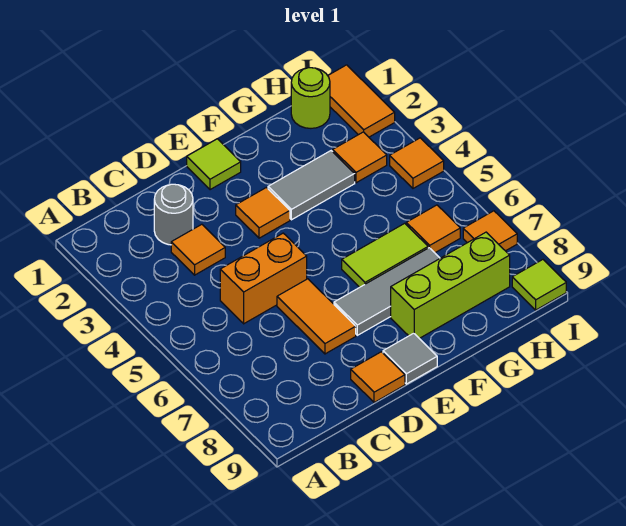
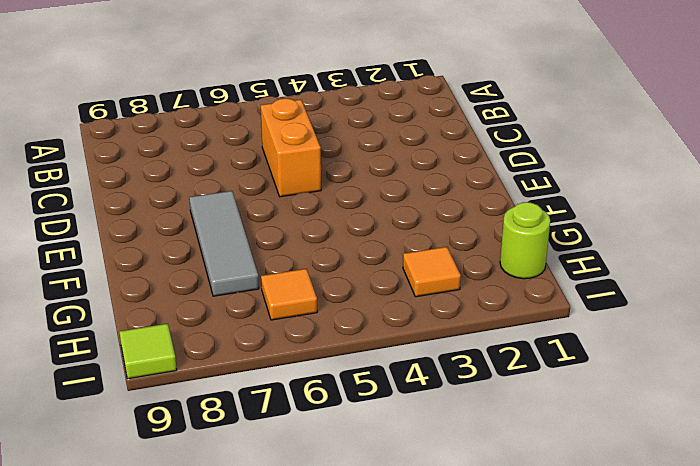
none -> grey round brick C2 level 1
none -> orange tile C3 level 1
none -> orange tile D6:D7 level 1

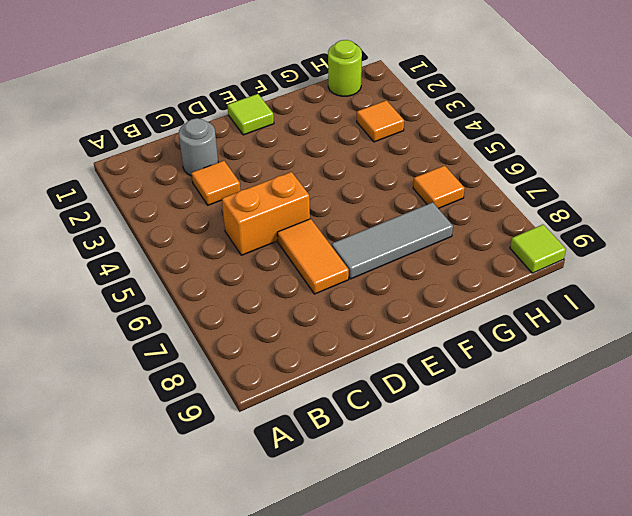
none -> orange tile D9 level 1
none -> orange tile E3 level 1
none -> grey tile E9 level 1

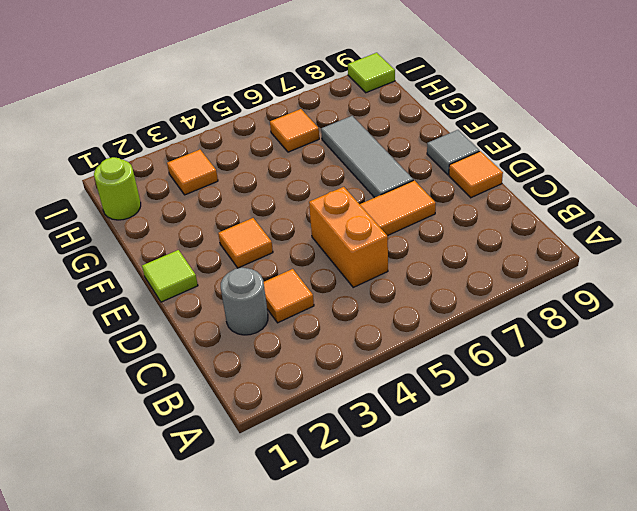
none -> grey tile F3:G3 level 1
none -> lime tile F6:G6 level 1
none -> lime brick F8:H8 level 1

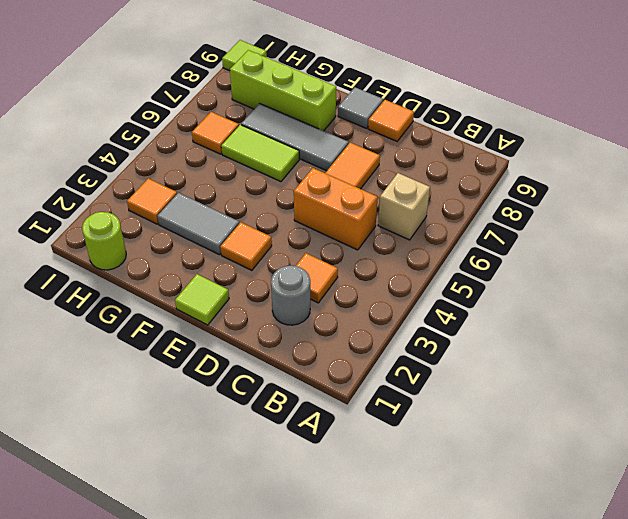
tan brick B6 level 1 -> none
none -> orange tile I1:I2 level 1
none -> orange tile I4 level 1
none -> orange tile I7 level 1

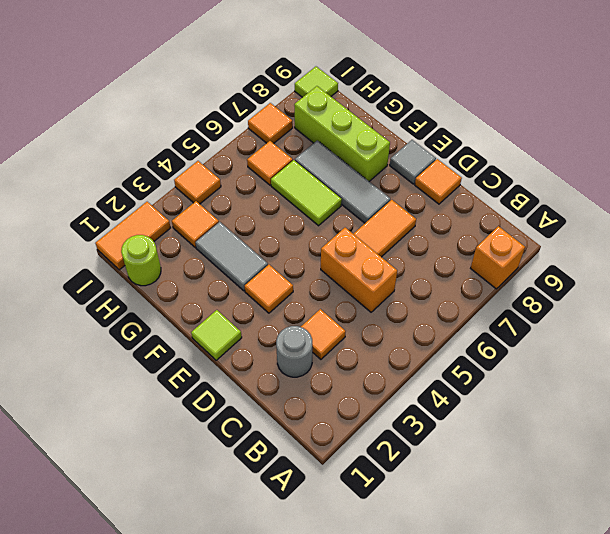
orange brick A8 level 1 -> none

